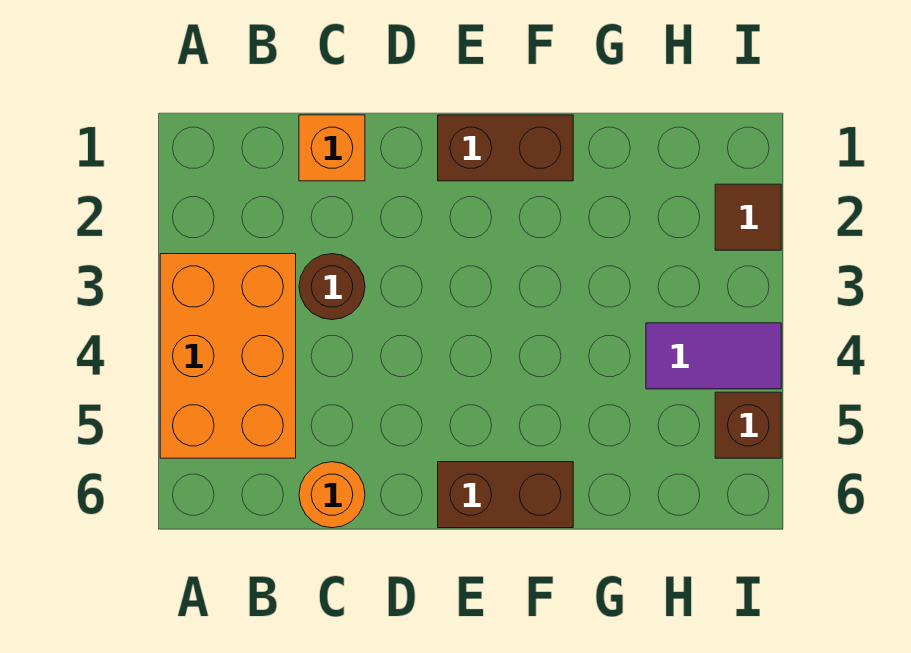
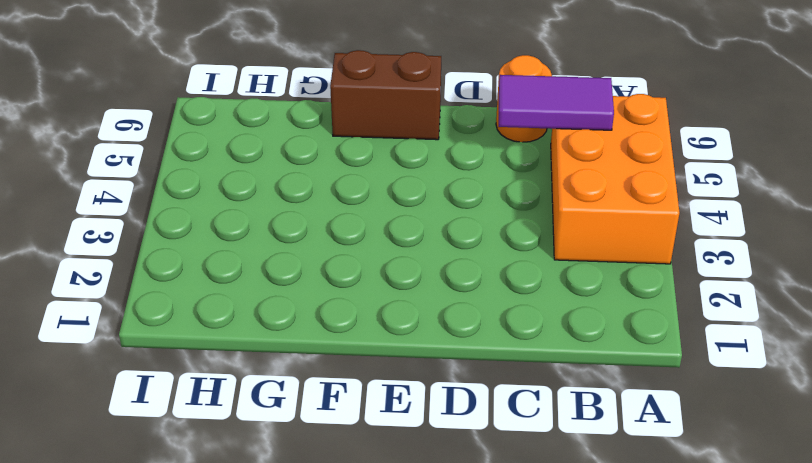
purple tile B5:C5 level 2 -> purple tile H4:I4 level 1
none -> orange brick C1 level 1
none -> brown round brick C3 level 1

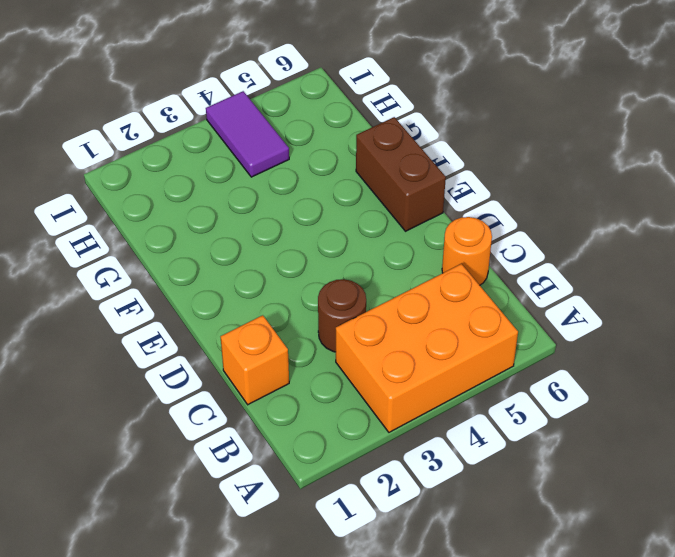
none -> brown brick E1:F1 level 1
none -> brown tile I2 level 1

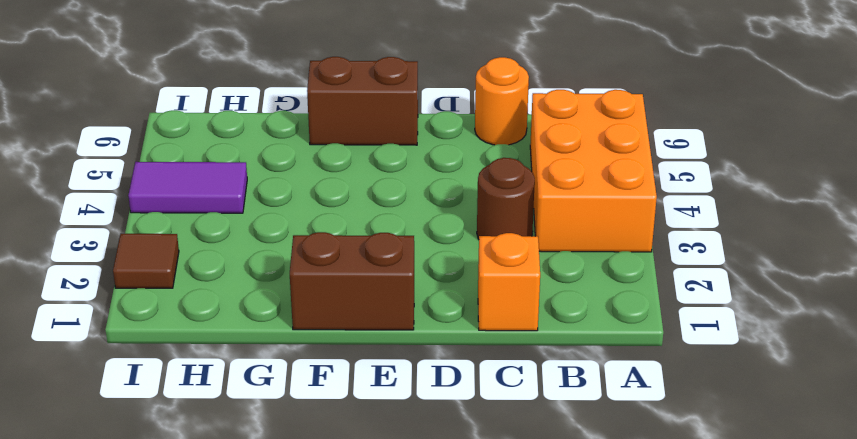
none -> brown brick I5 level 1

